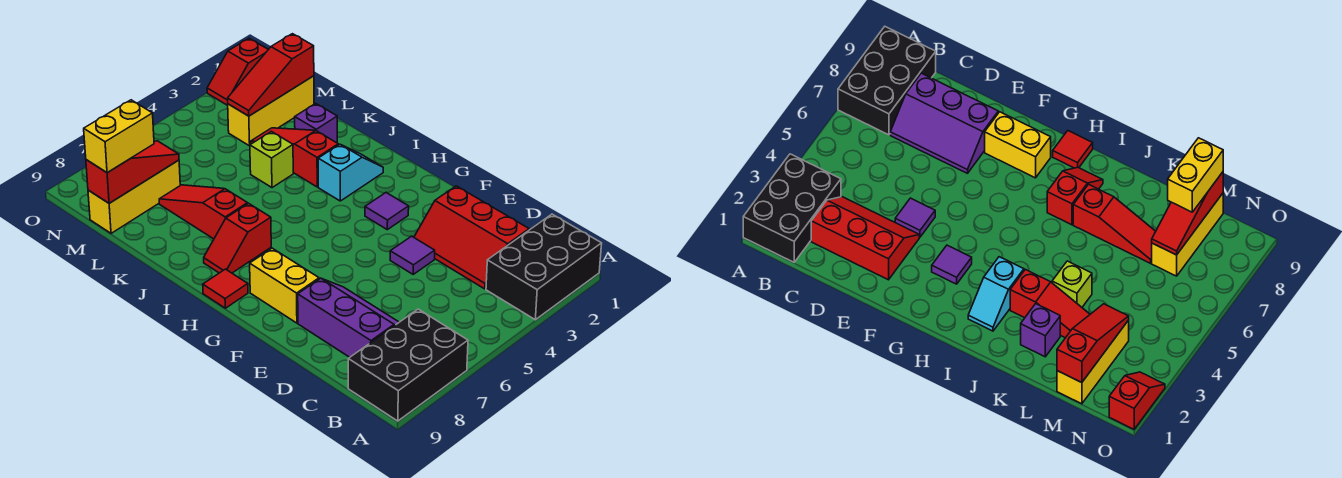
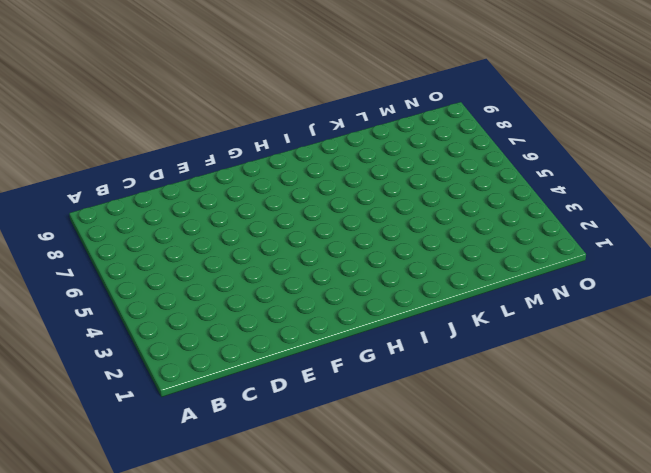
none -> black brick A1:B3 level 1
none -> black brick A7:B9 level 1
none -> red slope C2:E3 level 1 top 2

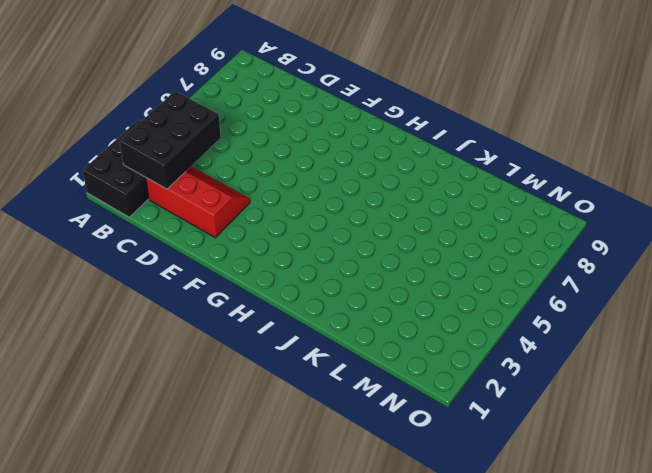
black brick B2:C4 level 2 -> black brick A7:B9 level 1
none -> purple slope C7:E8 level 1 top 8
none -> purple tile E4 level 1
none -> yellow brick F8:G8 level 1

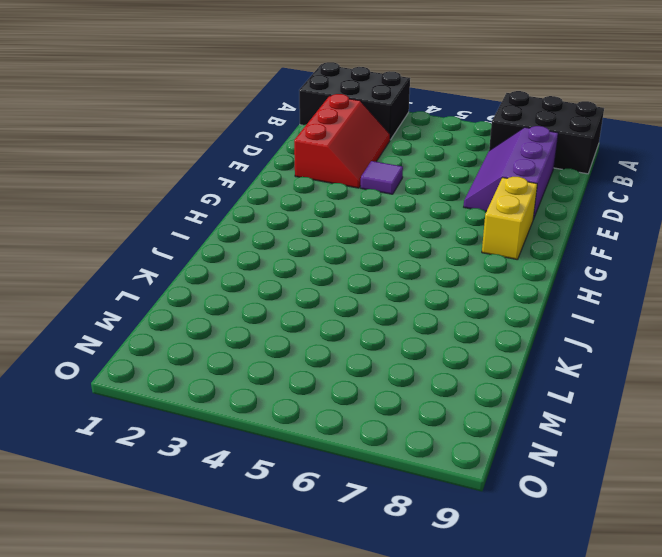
none -> purple tile G3 level 1
none -> red tile H9 level 1
none -> cyan slope I2:I3 level 1 top 3

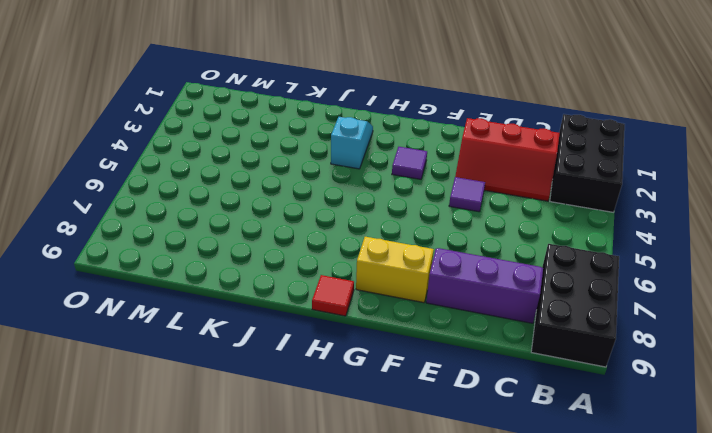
none -> red slope I7:I8 level 1 top 7
none -> red slope J3:L3 level 1 top J
none -> red slope J7:L7 level 1 top J

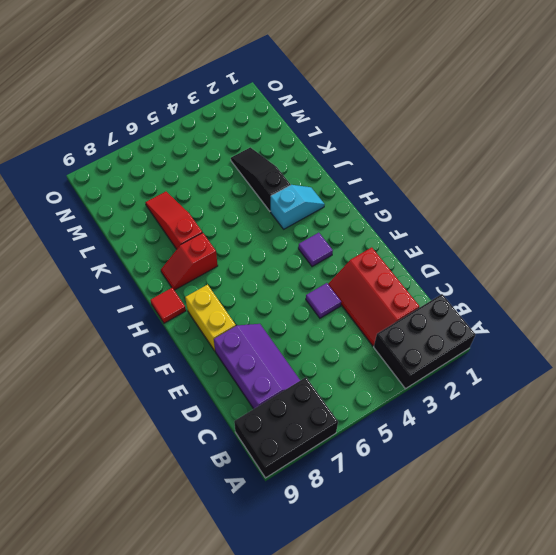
black slope J3:L3 level 1 top J -> red slope J3:L3 level 1 top J
none -> purple brick K2 level 1
none -> lime brick K4 level 1
none -> yellow brick M1:M3 level 1

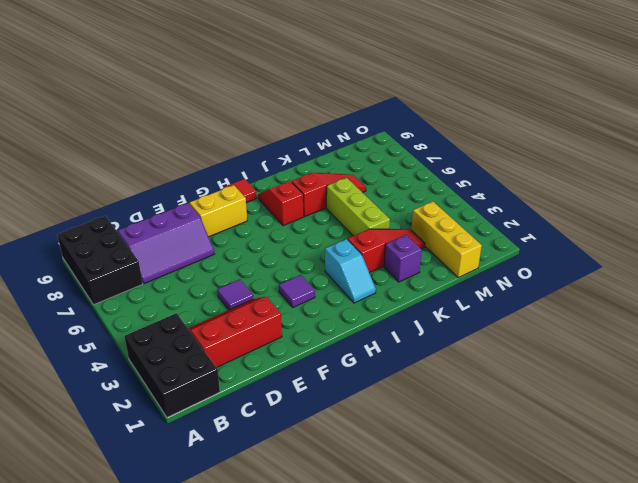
lime brick K4:K6 level 1 -> lime brick K4 level 1
none -> yellow brick M7:M9 level 1
none -> red slope O1:O2 level 1 top 1
none -> red slope M1:M3 level 2 top 1

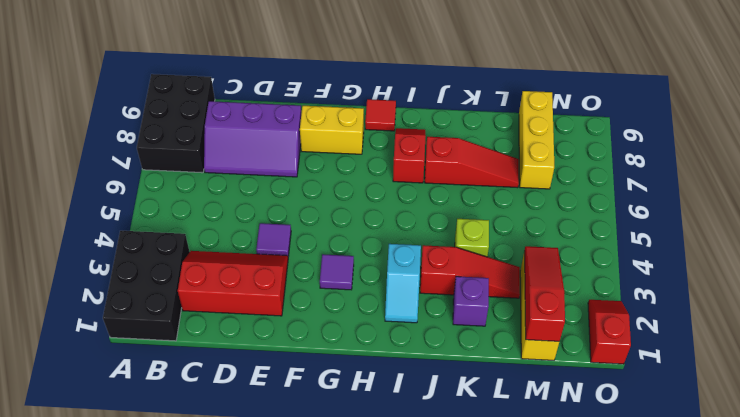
none -> red slope M7:M9 level 2 top 9
none -> yellow brick M8:M9 level 3

